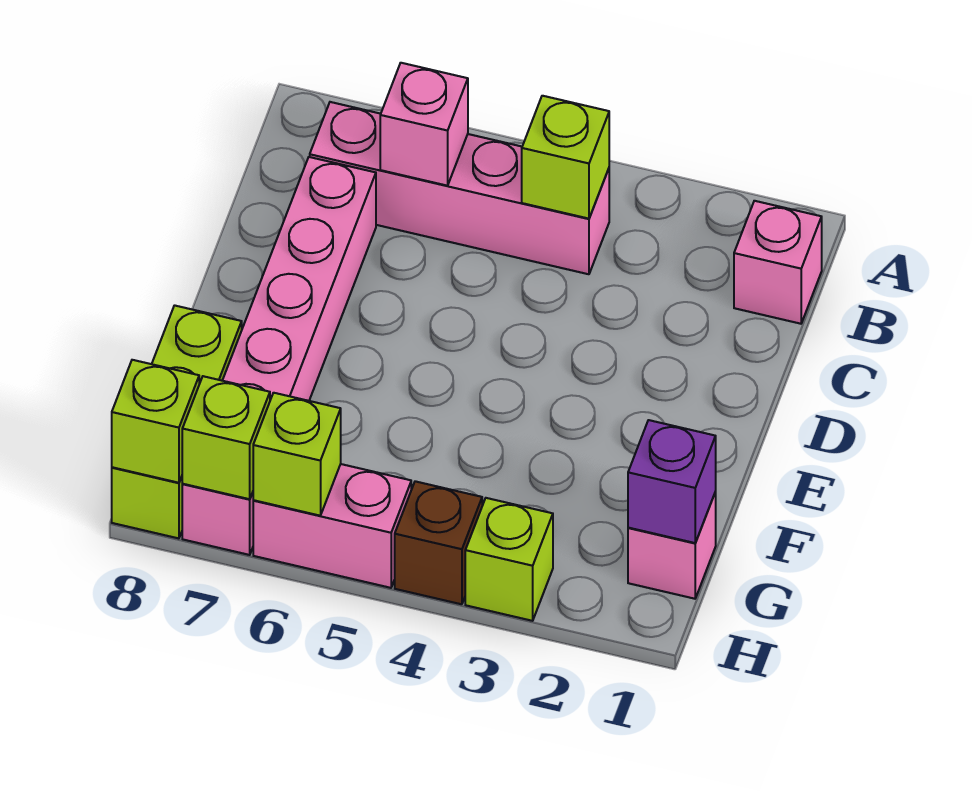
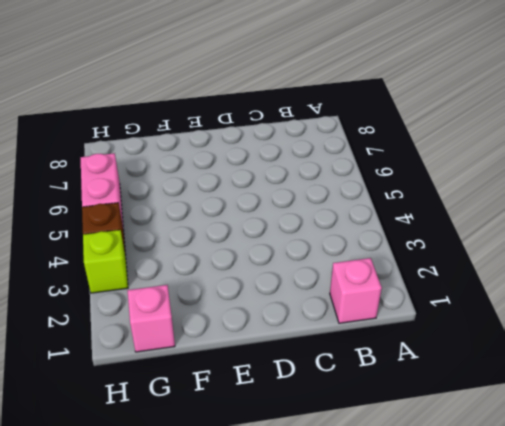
none -> pink brick B4:B7 level 1
none -> pink brick C7:H7 level 1
none -> lime brick F8:H8 level 1

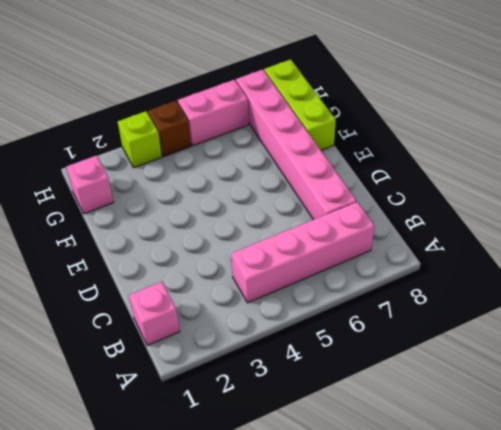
none -> lime brick B4 level 2
none -> pink brick B6 level 2
none -> purple brick G1 level 2

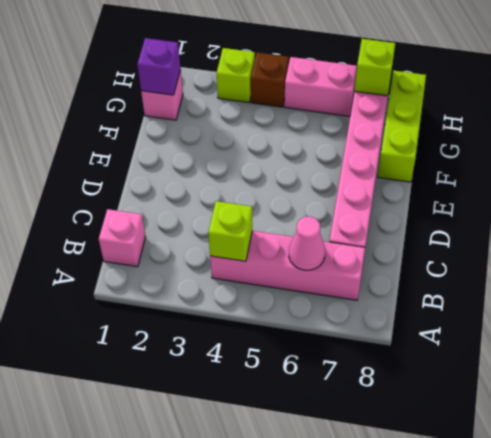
pink cone B6 level 2 -> pink brick B6 level 2
none -> lime brick H6 level 2
none -> lime brick H8 level 2

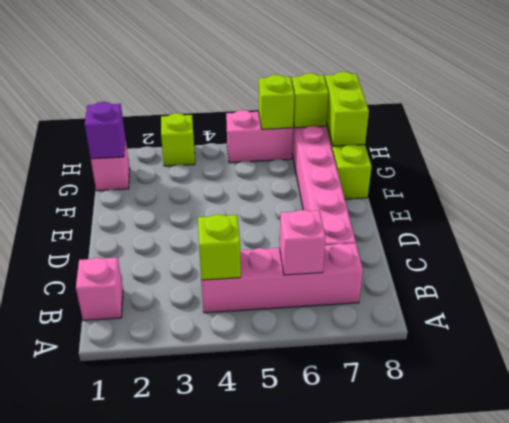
lime brick G8:H8 level 2 -> lime brick H8 level 2
none -> brown brick H4 level 1

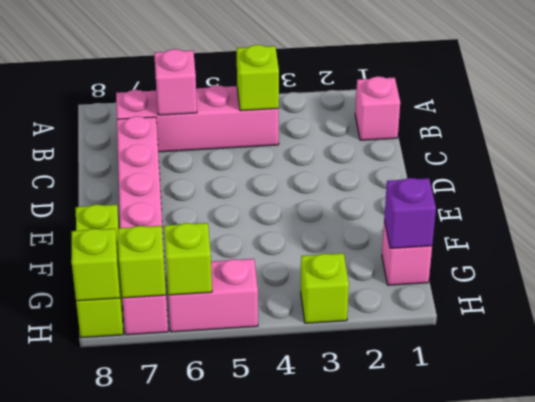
none -> brown brick H4 level 1

